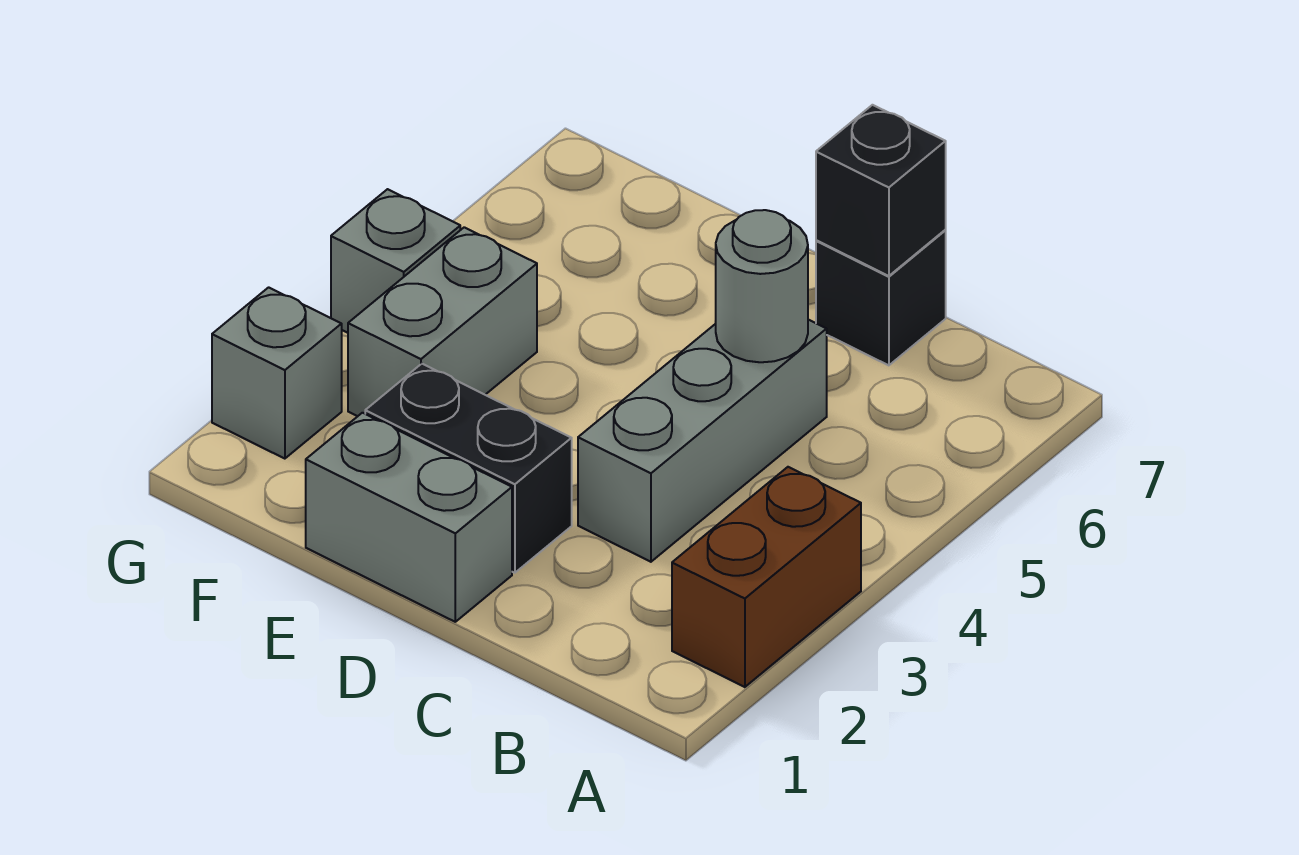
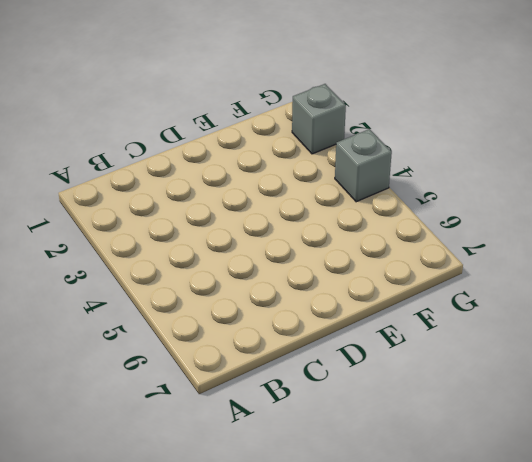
none -> brown brick A2:A3 level 1
none -> grey brick C3:C5 level 1

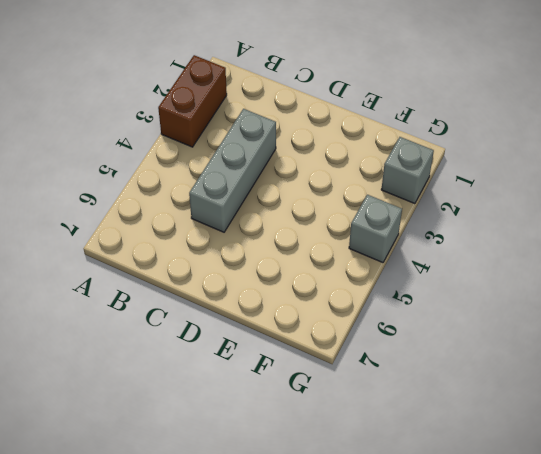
none -> black brick C7 level 1
none -> grey brick D1:E1 level 1

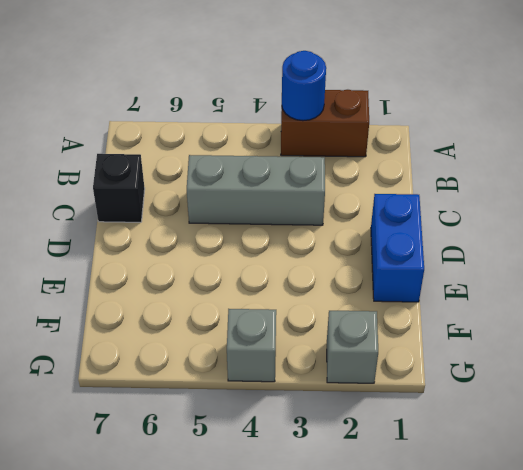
blue round brick A3 level 2 -> none
blue brick D1:E1 level 1 -> grey brick D1:E1 level 1
none -> black brick D2:E2 level 1
none -> grey brick F3:F4 level 1

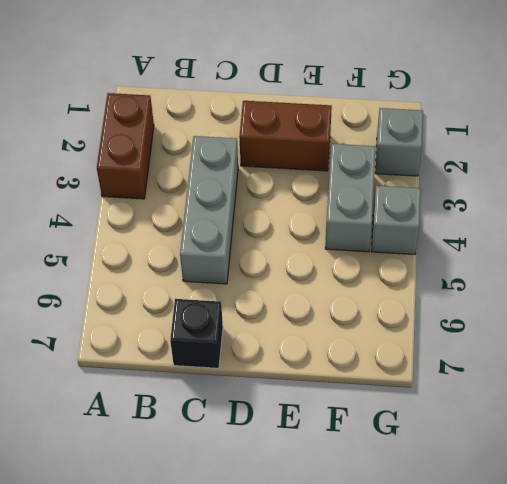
brown brick D2:E2 level 1 -> black brick D2:E2 level 1
none -> grey brick D1:E1 level 1
none -> grey round brick C5 level 2

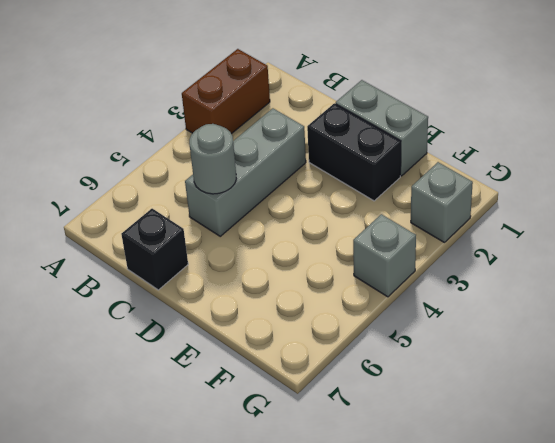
none -> grey brick F3:F4 level 1
none -> black brick C7 level 2

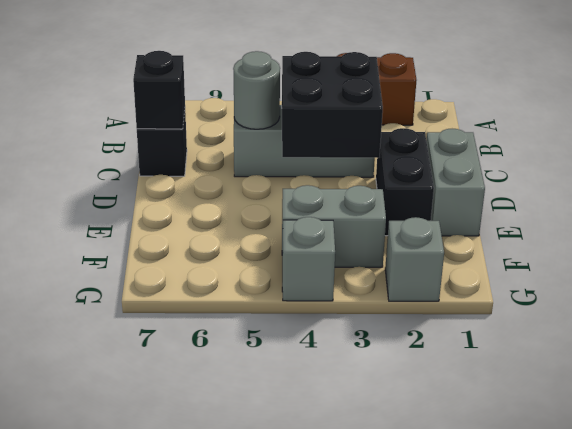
black brick C3:D4 level 2 -> none

